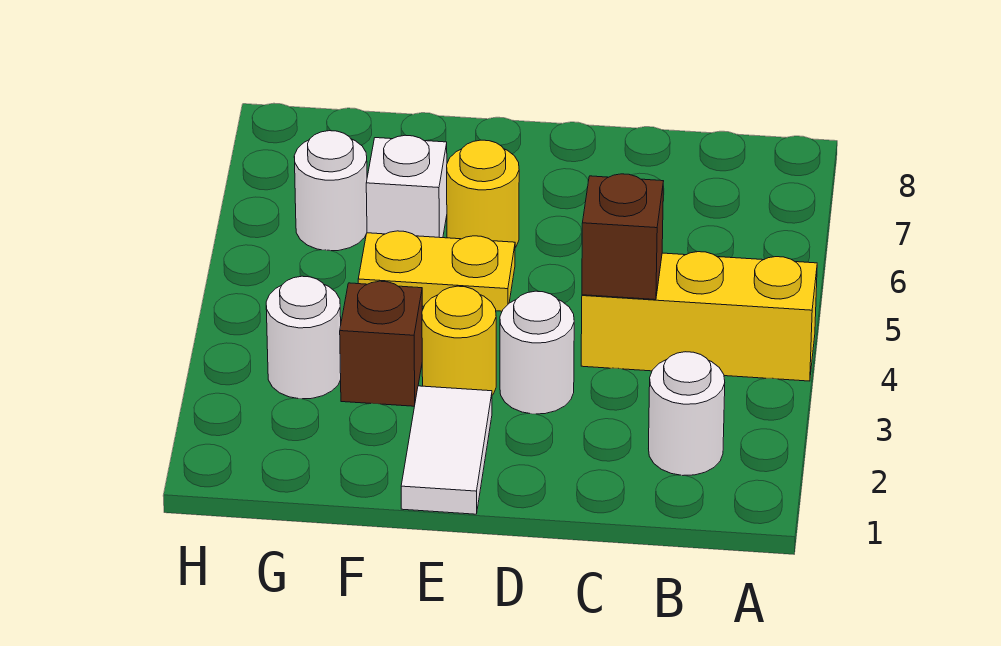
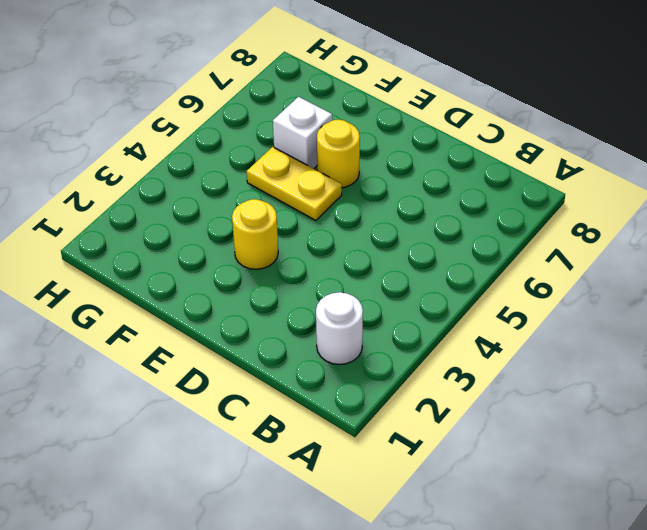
none -> yellow brick A4:C4 level 1
none -> white round brick D3 level 1
none -> white tile E1:E2 level 1

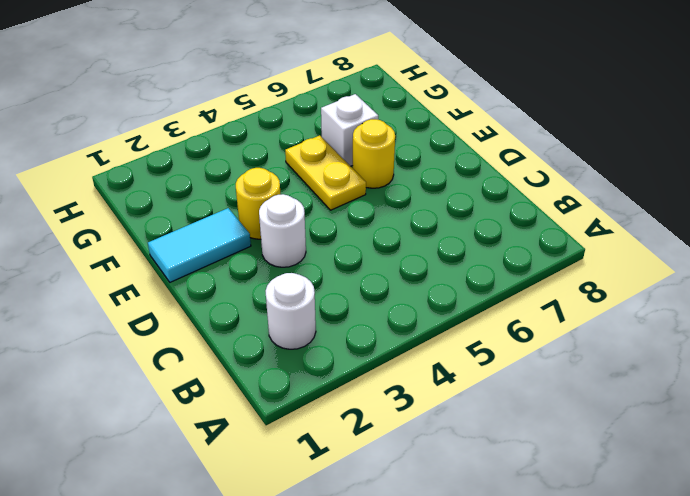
cyan tile E1:E2 level 1 -> white tile E1:E2 level 1
none -> yellow brick A4:C4 level 1
none -> brown brick F3 level 1
none -> white round brick G3 level 1

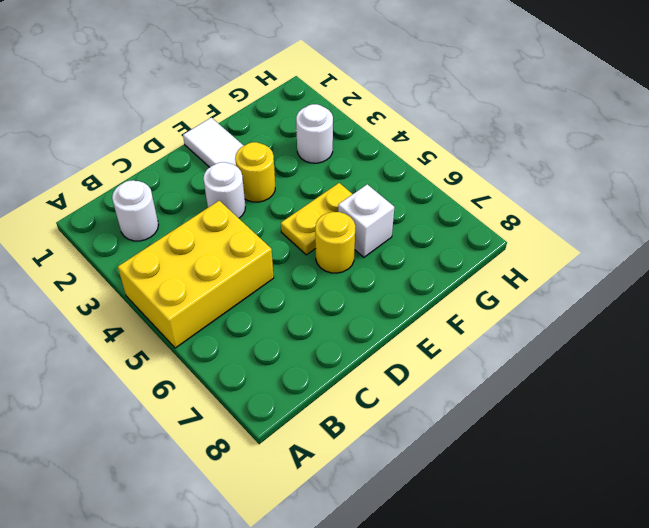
yellow brick A4:C5 level 1 -> yellow brick A4:C4 level 1
none -> brown brick F3 level 1
none -> white round brick G6 level 1
none -> brown brick C4 level 2

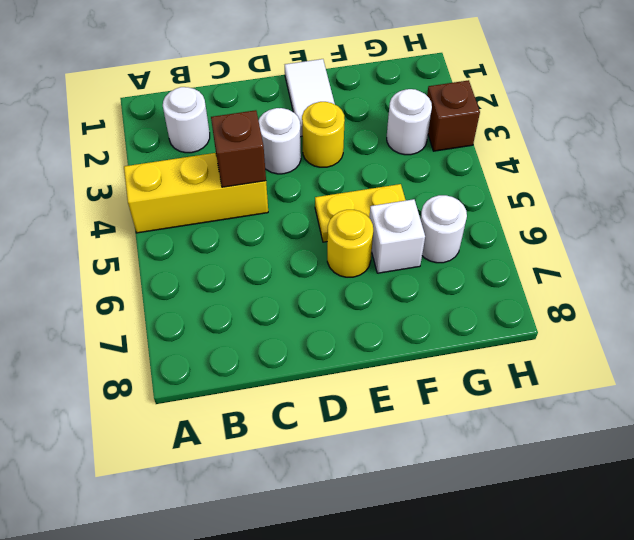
brown brick H3 level 1 -> brown brick F3 level 1

